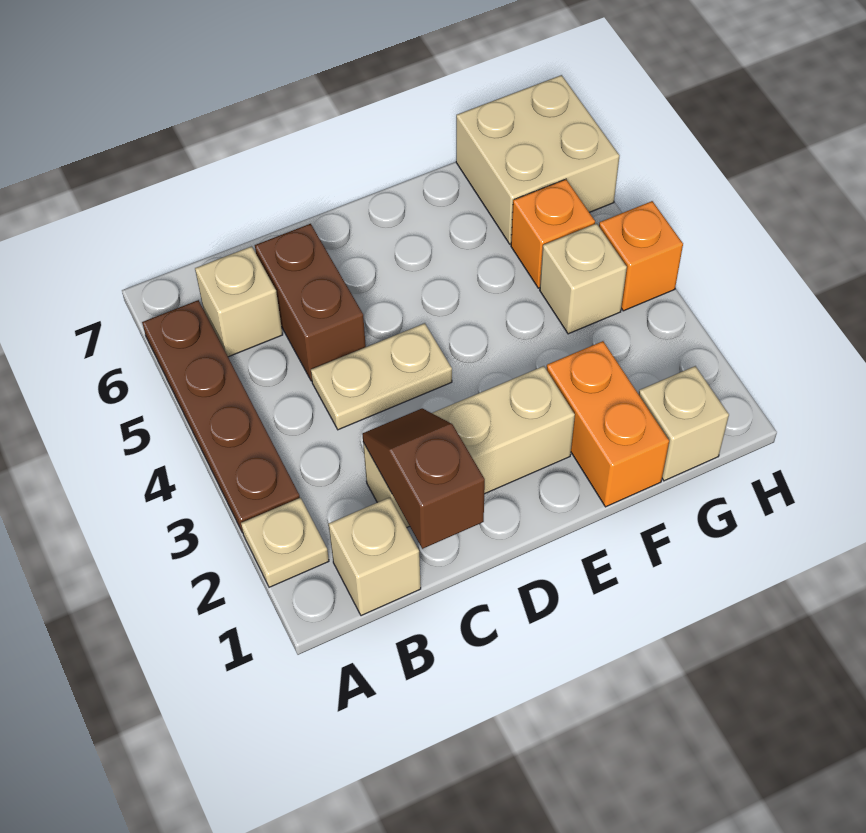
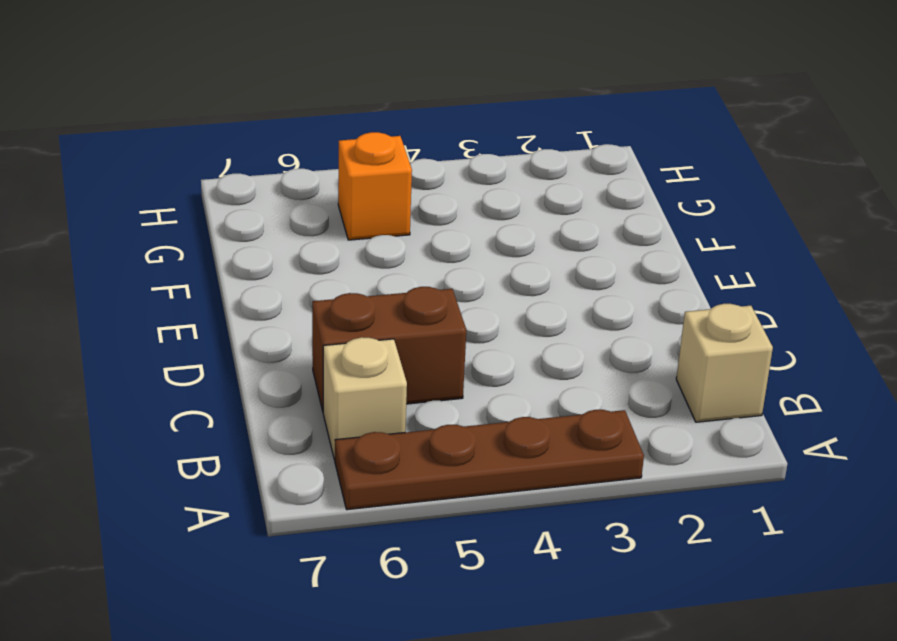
none -> tan plate A2 level 1
none -> tan brick C2:E2 level 1
none -> tan plate C4:D4 level 1

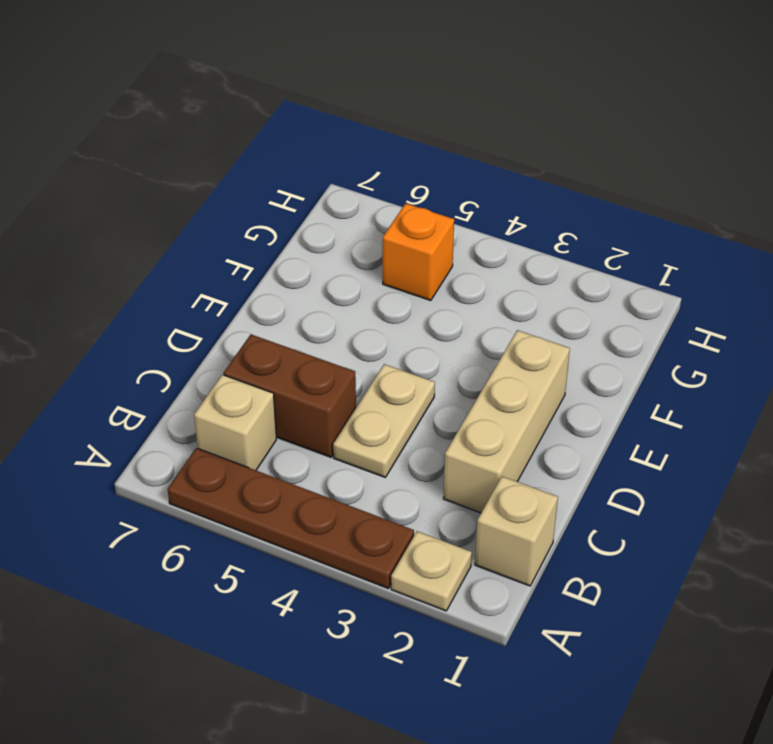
none -> orange brick F1:F2 level 1
none -> tan brick G1 level 1
none -> tan brick G4 level 1

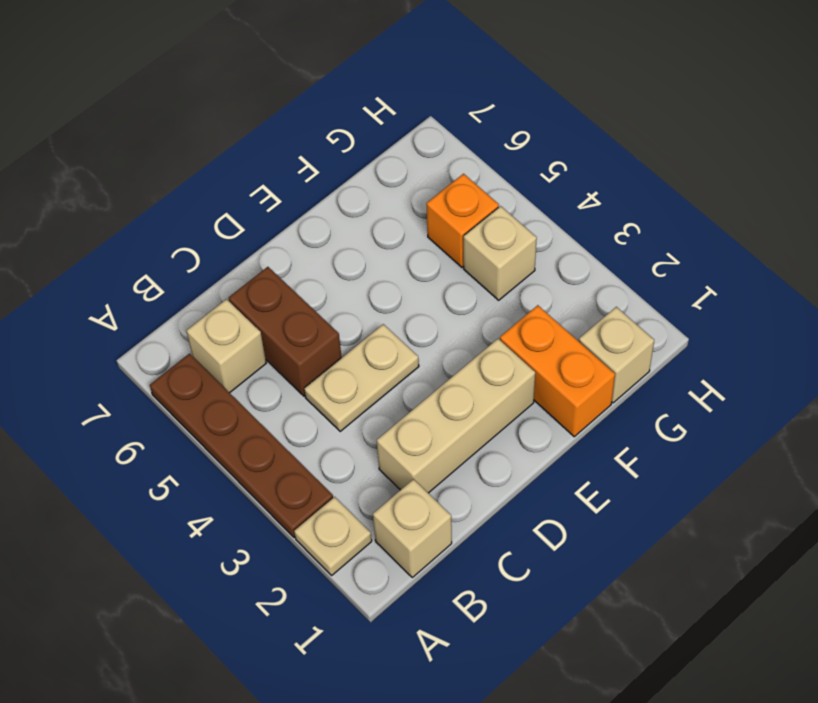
none -> tan brick G6:H7 level 1
none -> orange brick H4 level 1
none -> brown slope C1:C2 level 2 top 1

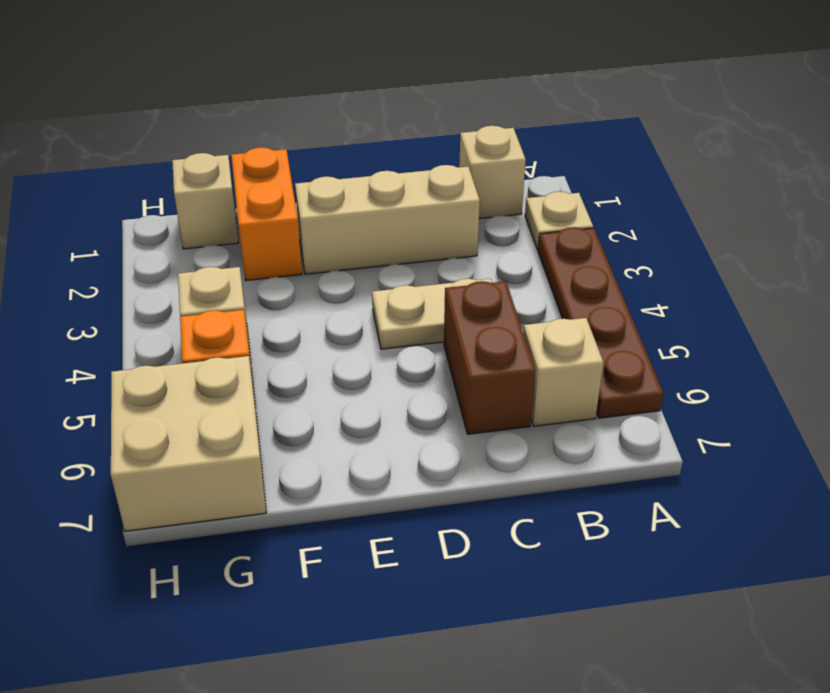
none -> orange brick H4 level 1
none -> brown slope C1:C2 level 2 top 1

